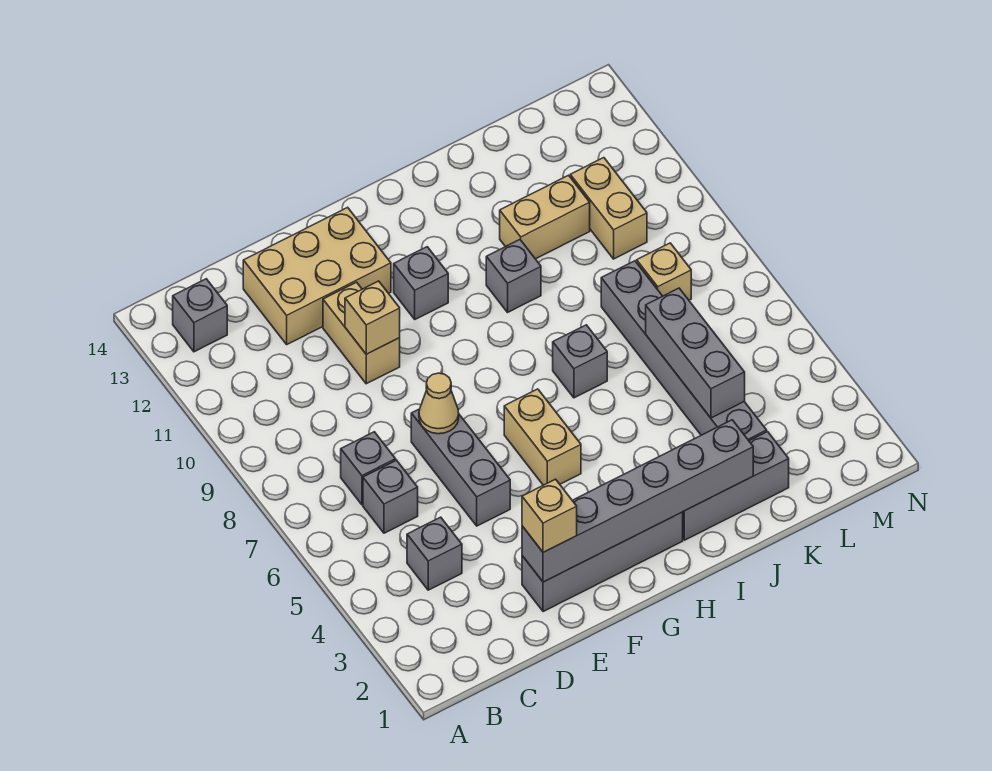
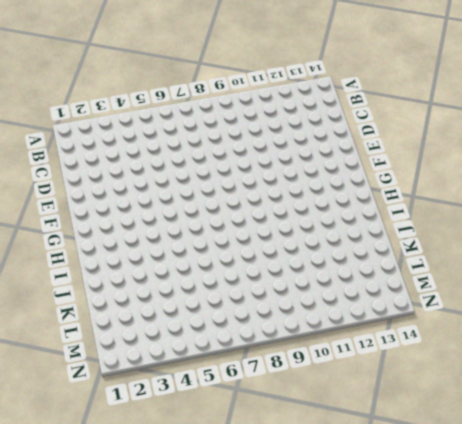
none -> grey brick B13 level 1
none -> grey brick C4 level 1
none -> grey brick C6 level 1

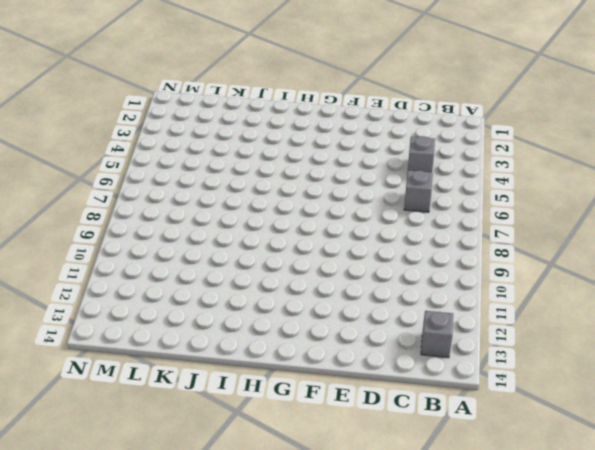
none -> grey brick C7 level 1
none -> tan brick D12:F13 level 1
none -> grey brick E2:H2 level 1

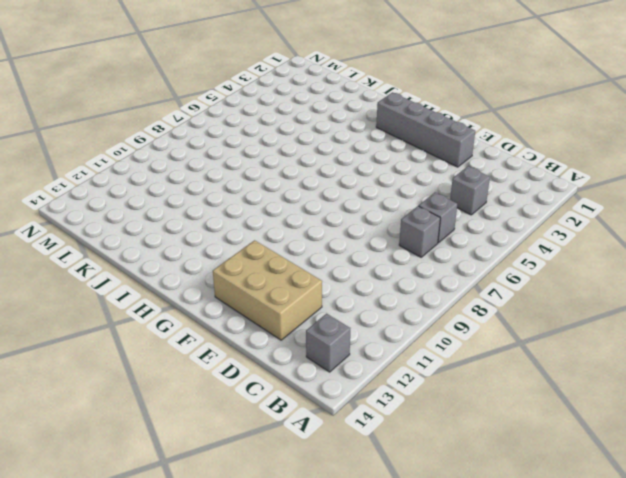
none -> grey brick E5:E7 level 1
none -> tan brick E10:E11 level 1
none -> tan brick G5:G6 level 1

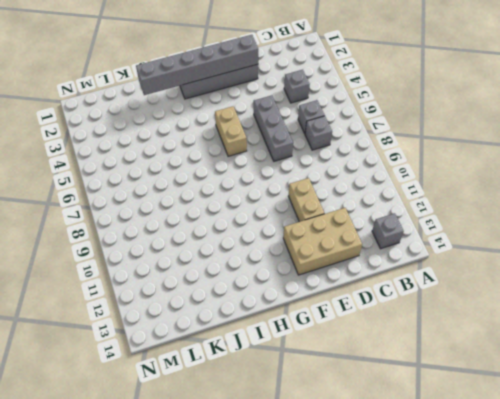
none -> grey brick G11 level 1
none -> grey brick I2:K2 level 1
none -> grey brick I7 level 1

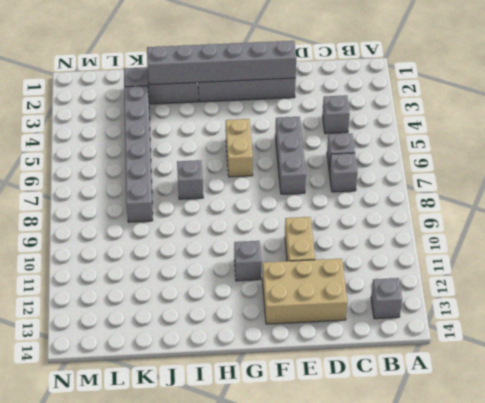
none -> grey brick I10 level 1
none -> tan brick J11:K11 level 1
none -> tan brick L8 level 1

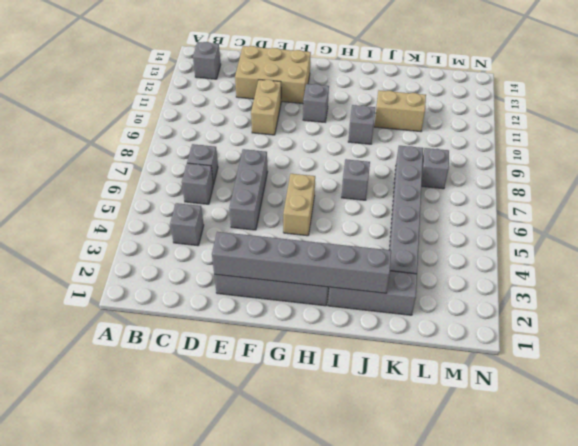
grey brick L8 level 1 -> tan brick L8 level 1
none -> tan brick L10:L11 level 1
none -> tan cone E7 level 2
none -> tan brick E10 level 2

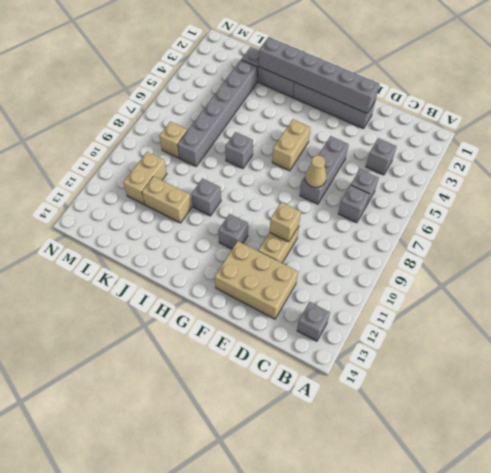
none -> grey brick K4:K6 level 2
none -> tan brick E2 level 3

